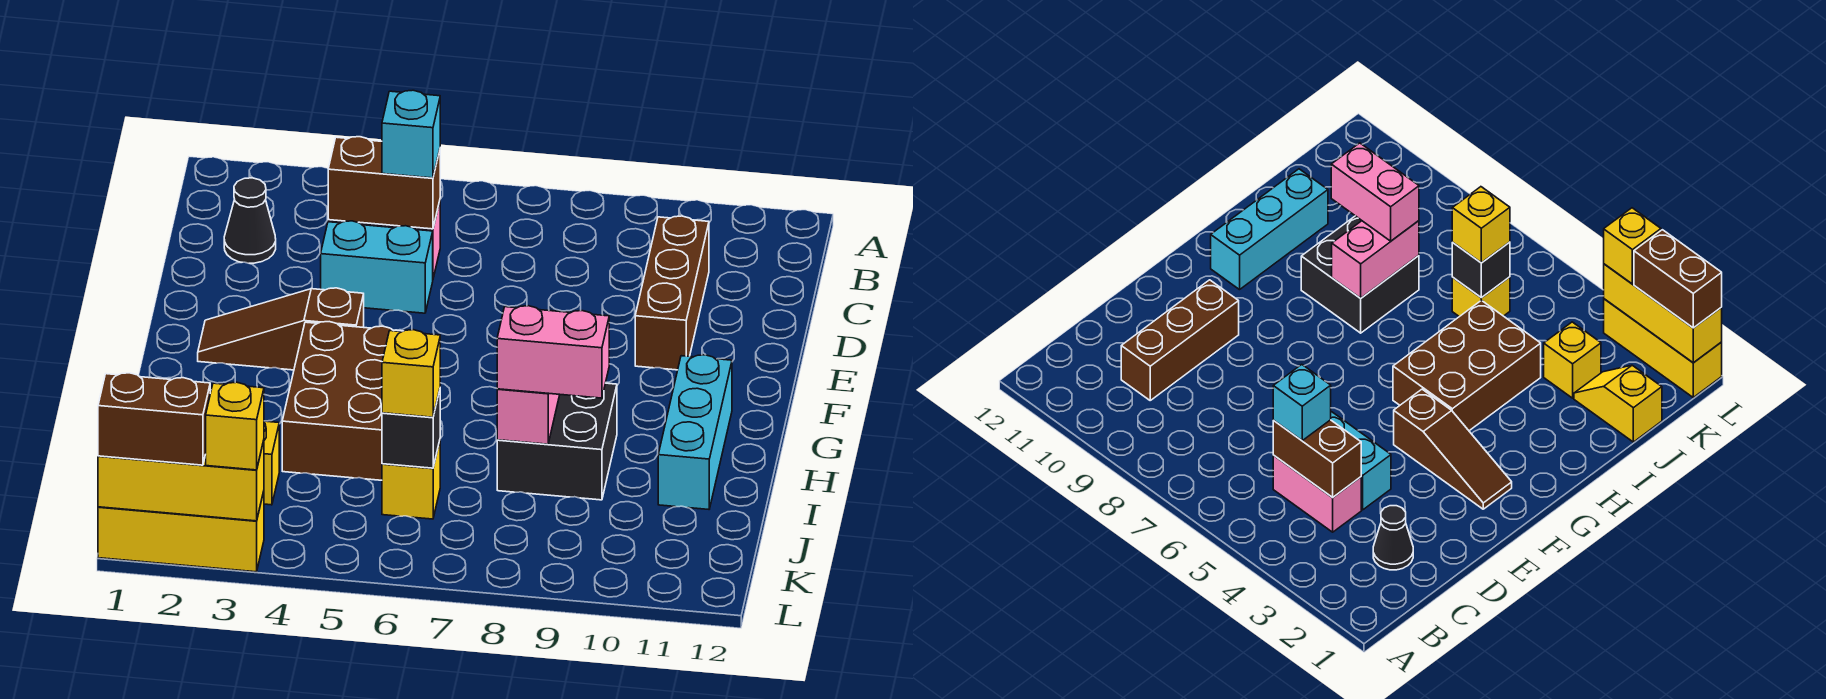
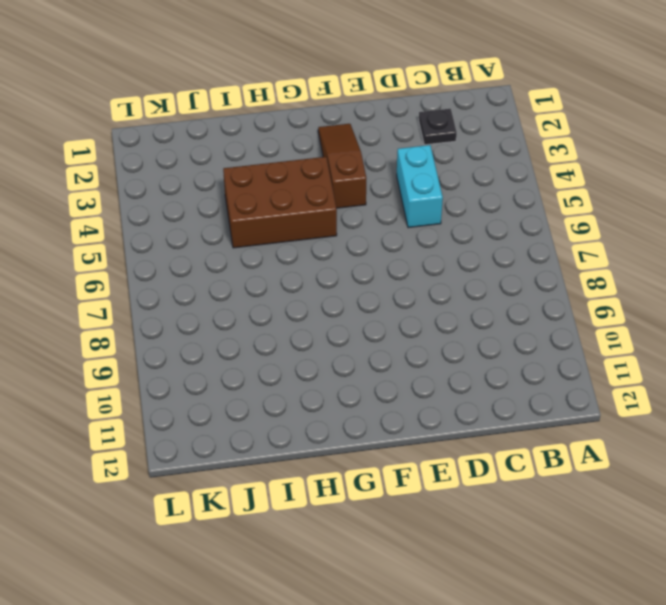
black plate C2 level 1 -> black cone C2 level 1
none -> pink brick C4:C5 level 1
none -> brown brick C10:E10 level 1
none -> cyan brick G11:I11 level 1

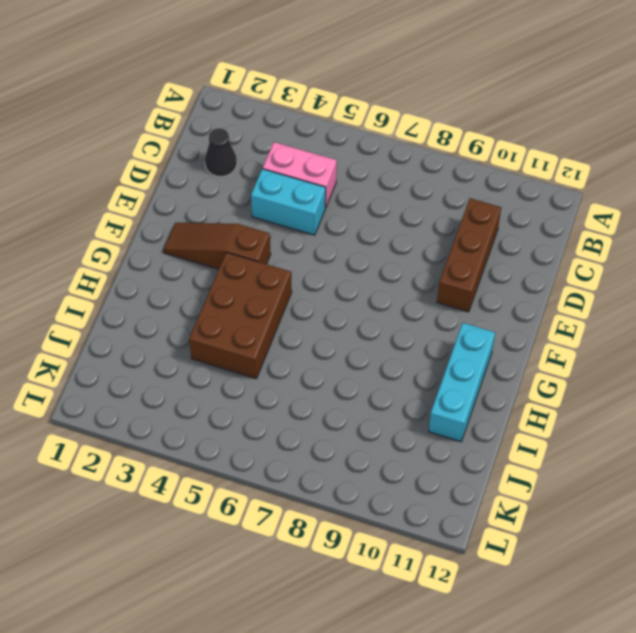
none -> black brick H8:I9 level 1
none -> yellow slope J1:J2 level 1 top 1
none -> yellow brick J3 level 1

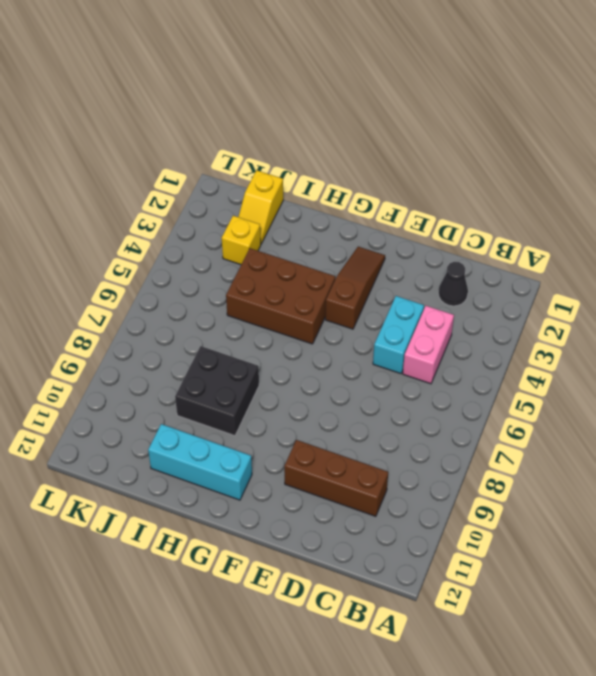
none -> yellow brick J6 level 1
none -> yellow brick L1:L3 level 1
none -> brown brick C4:C5 level 2

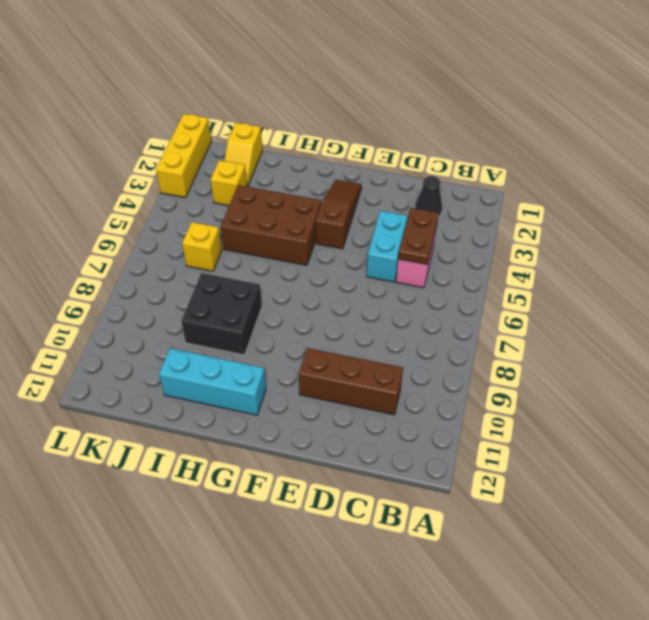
brown plate C4:C5 level 2 -> brown brick C4:C5 level 2
none -> pink brick H8:I8 level 2
none -> black brick J6 level 2
none -> yellow brick L1:L3 level 2

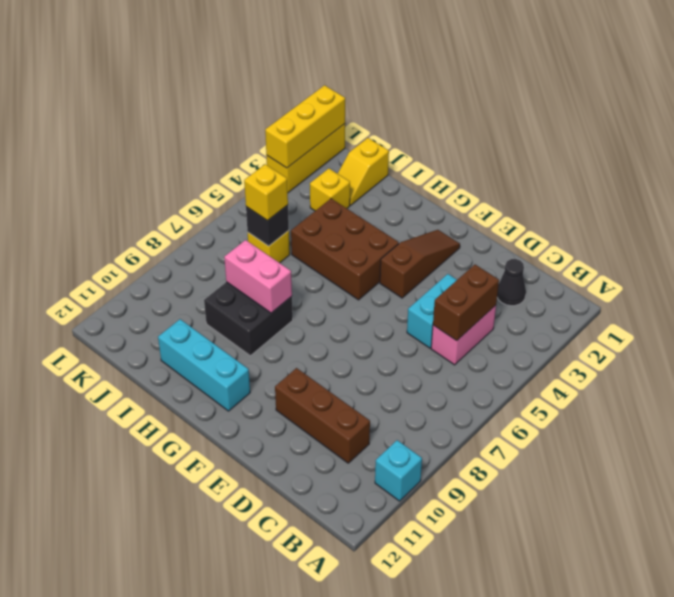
cyan brick A10 level 1 -> cyan brick C5 level 3
none -> pink brick I8:I9 level 3
none -> brown brick L1:L2 level 3
none -> yellow brick L3 level 3

